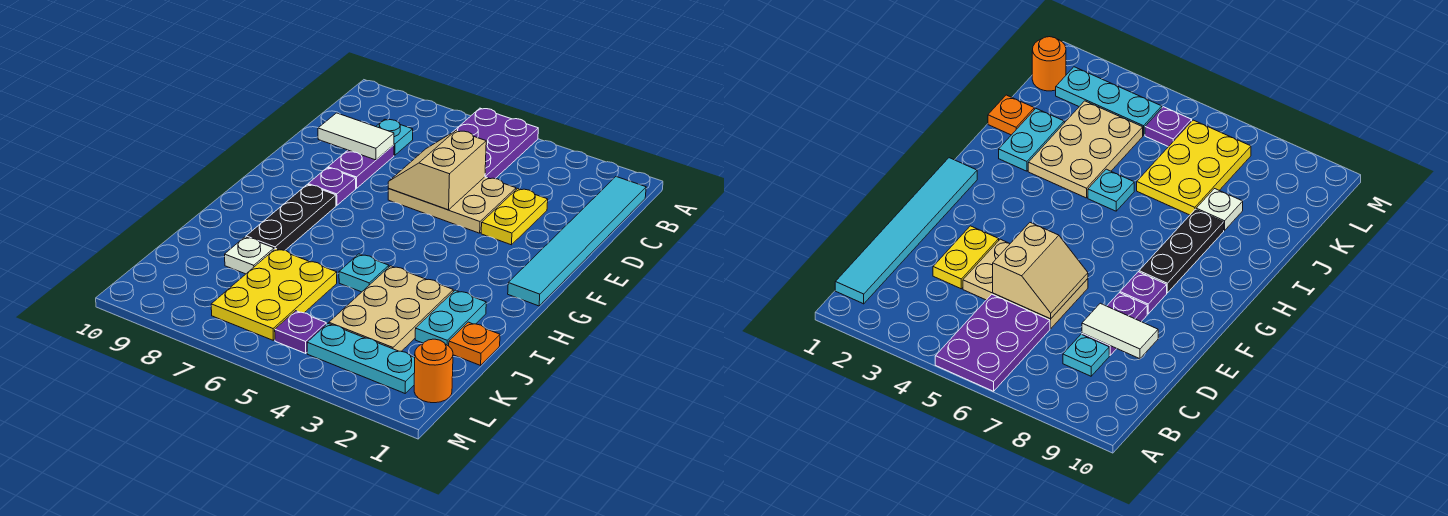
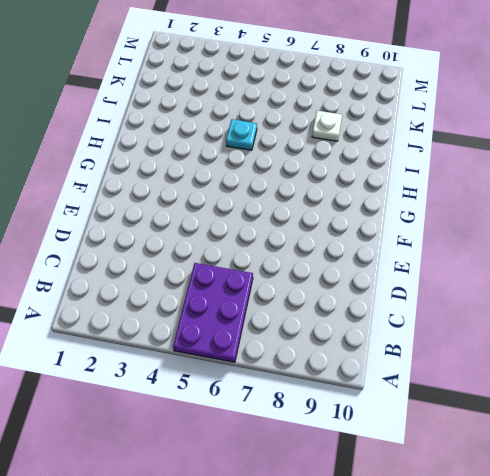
none -> cyan tile B1:G1 level 1
none -> cyan plate C8 level 1
none -> yellow plate D3:E3 level 1

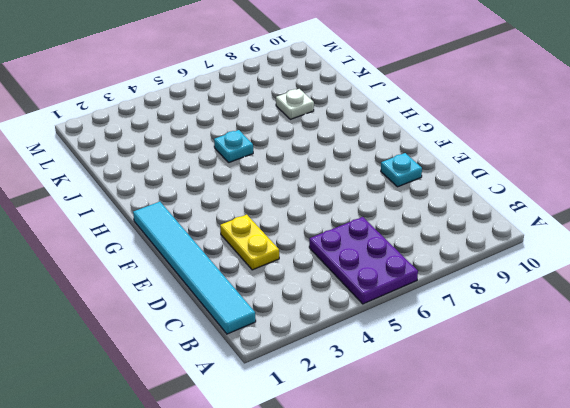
cyan plate E9 level 1 -> cyan plate C8 level 1
none -> tan plate D4:E6 level 1
none -> purple plate D8:E8 level 1
none -> purple plate F8 level 1

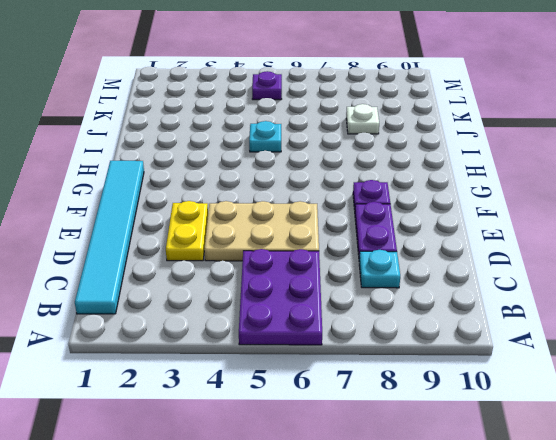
none -> black plate G8:I8 level 1
none -> cyan plate I2:J2 level 1
none -> tan plate I3:K4 level 1

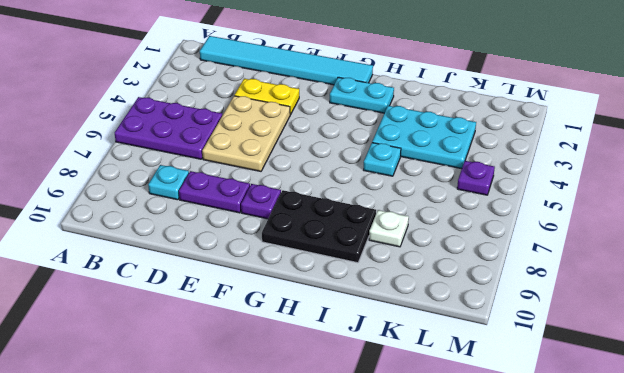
cyan plate G2:H2 level 1 -> cyan plate I2:J2 level 1
black plate G8:I9 level 1 -> black plate G8:I8 level 1
cyan plate I3:K4 level 1 -> tan plate I3:K4 level 1
none -> orange plate J1 level 1
none -> yellow plate J6:L7 level 1
none -> orange round brick L1 level 1

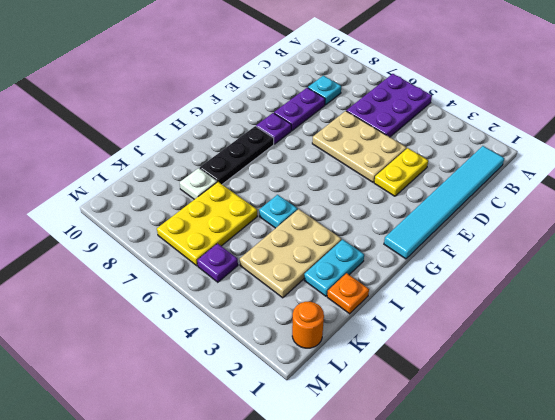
none -> cyan plate L2:L4 level 1
none -> tan slope D5:E6 level 2 top 5
none -> white tile D8:D9 level 2

